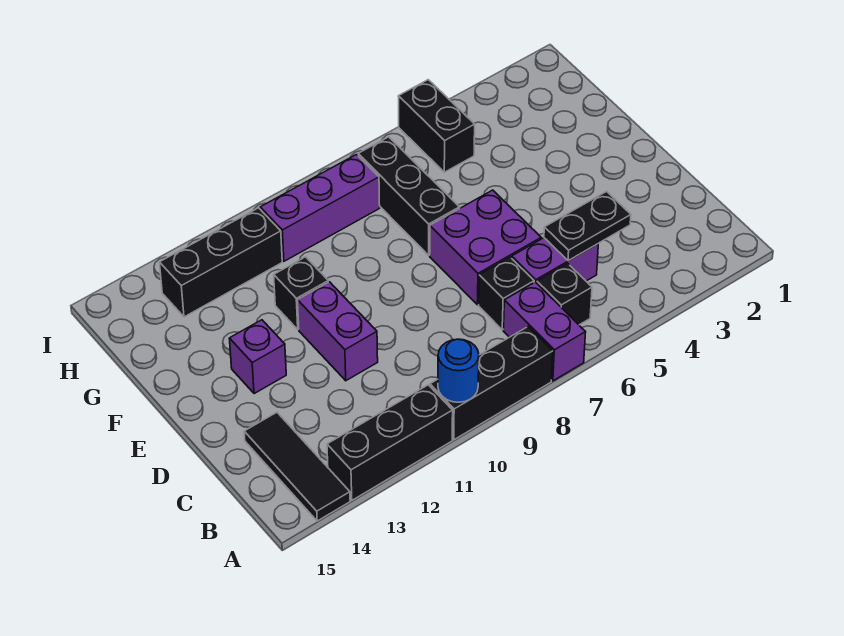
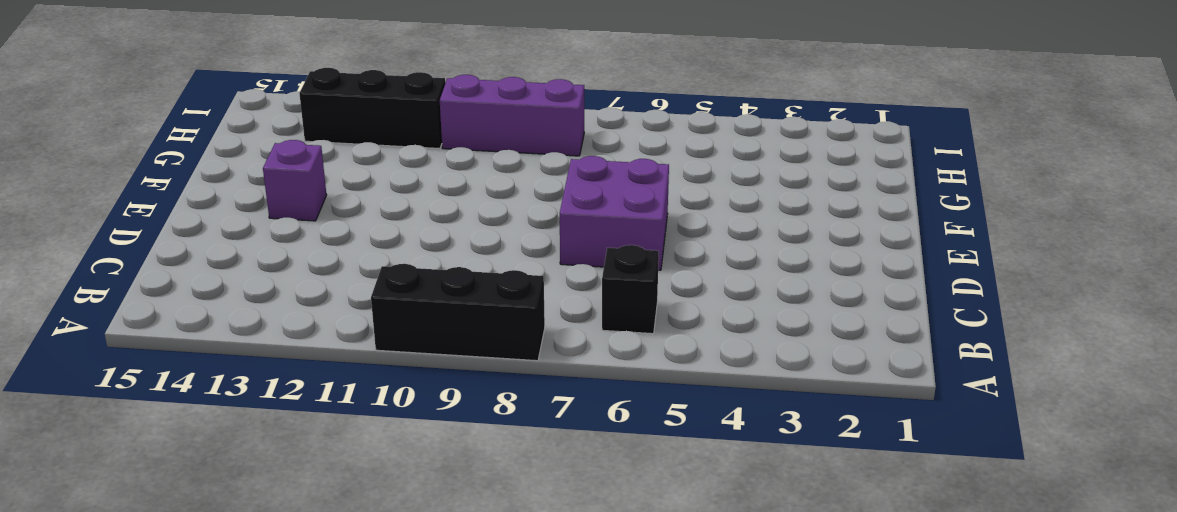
none -> purple brick A7:B7 level 1
none -> black brick A11:A13 level 1
none -> black tile A14:C14 level 1

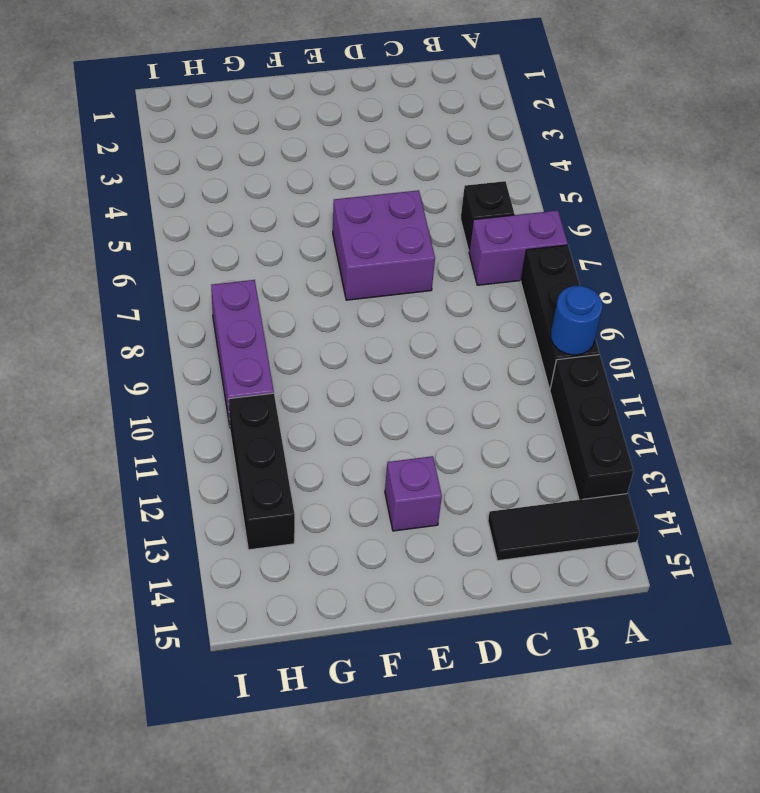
none -> purple brick C5:C6 level 1
none -> black brick C7 level 1
none -> purple brick D11:E11 level 1

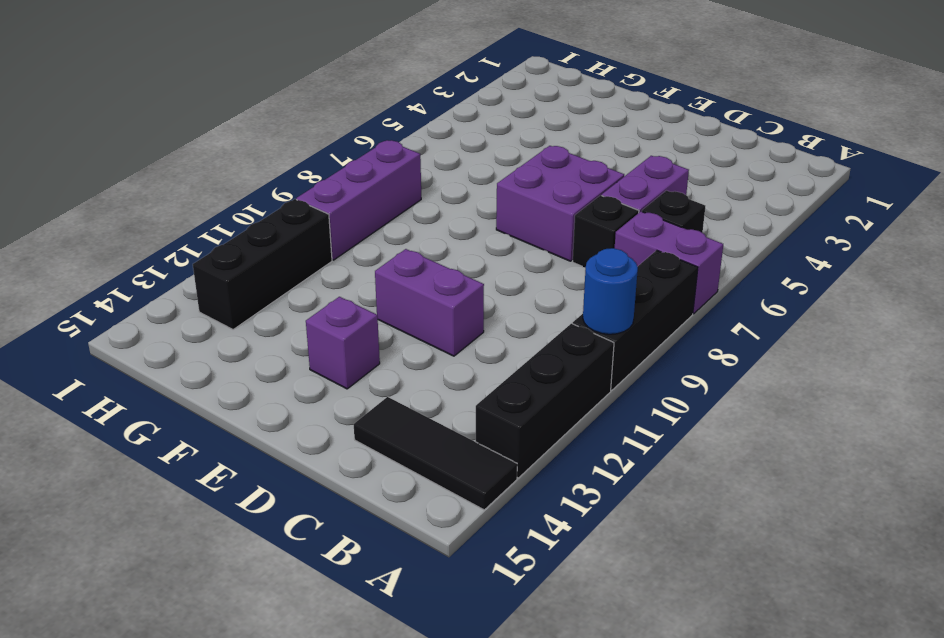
none -> black brick F7:H7 level 1
none -> black brick F11 level 1
none -> black brick H5:I5 level 1

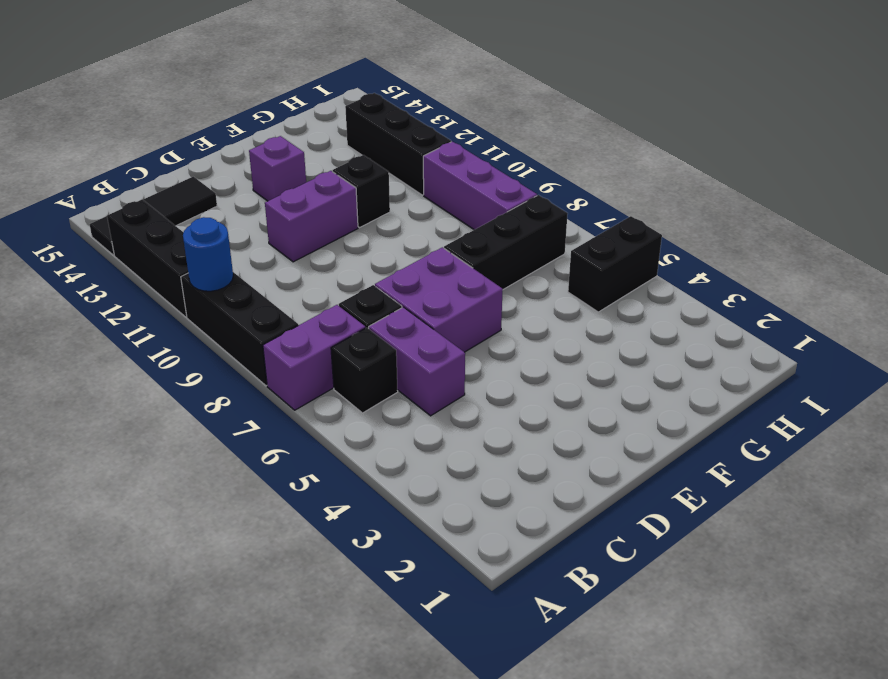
none -> black plate C4:C5 level 2

